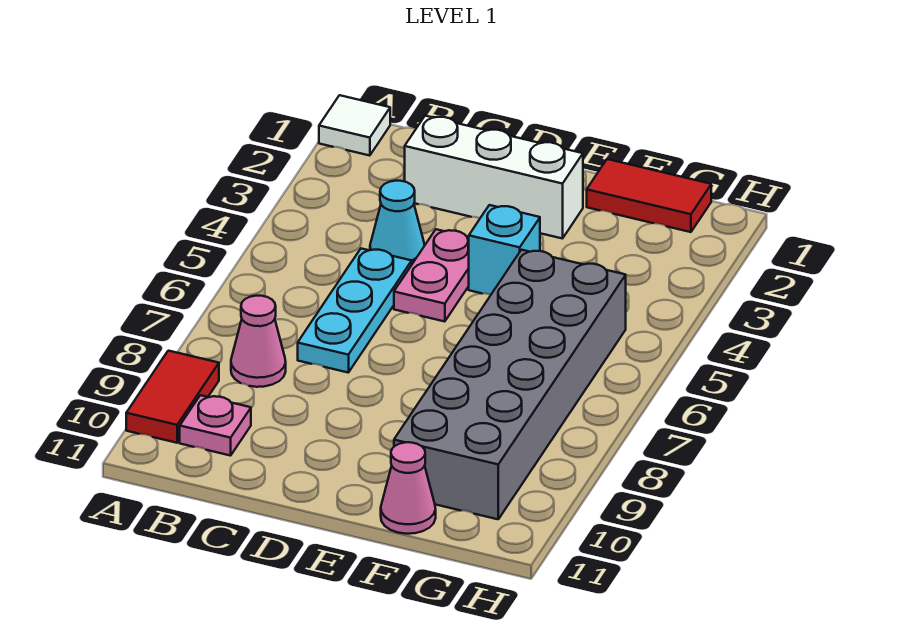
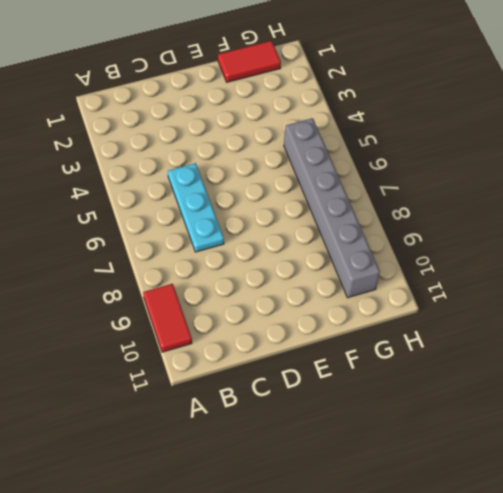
grey brick G5:G10 level 1 -> grey brick F5:G10 level 1
none -> white tile A1 level 1
none -> pink cone B8 level 1
none -> pink plate B10 level 1

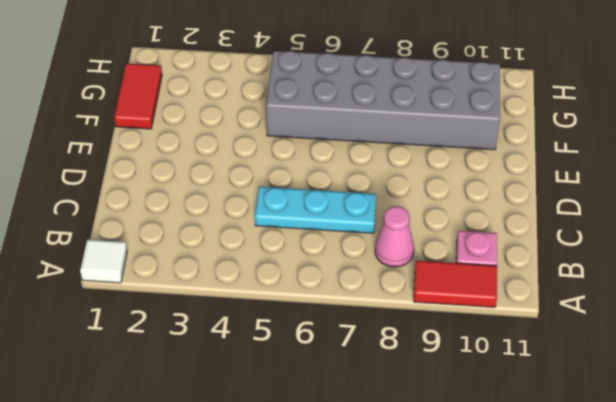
none -> white brick C2:E2 level 1
none -> cyan cone C4 level 1
none -> pink plate D4:D5 level 1

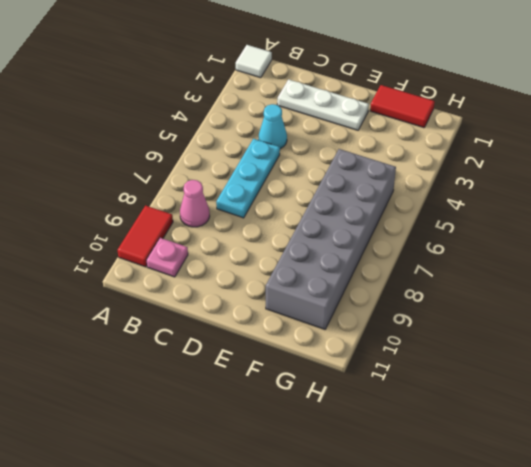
white plate C2:E2 level 1 -> white brick C2:E2 level 1
none -> pink plate D4:D5 level 1
none -> cyan brick E4 level 1
none -> pink cone F11 level 1

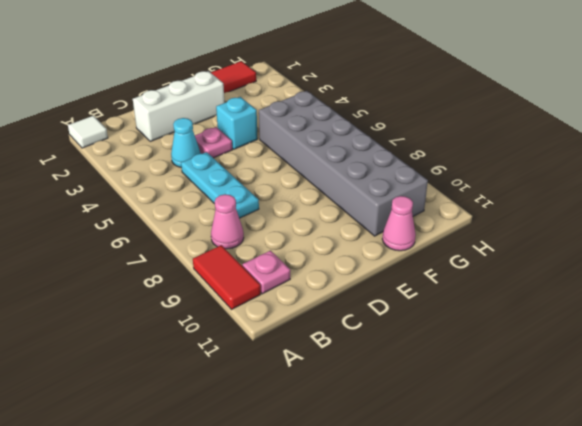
pink plate D4 level 1 -> pink plate D4:D5 level 1

